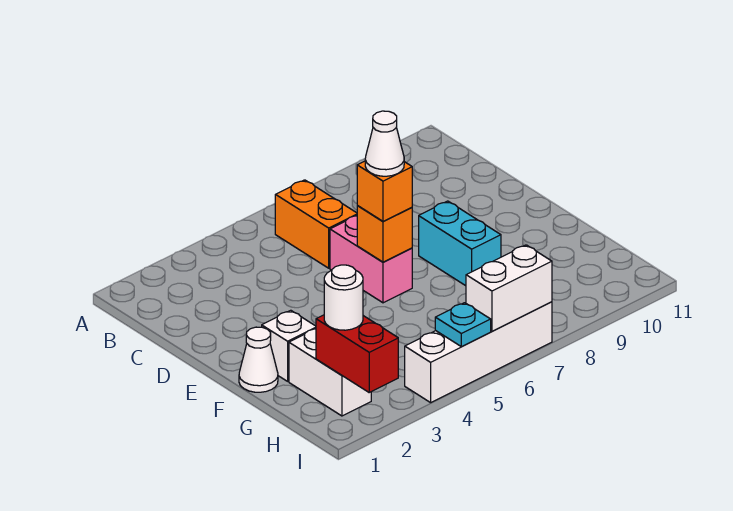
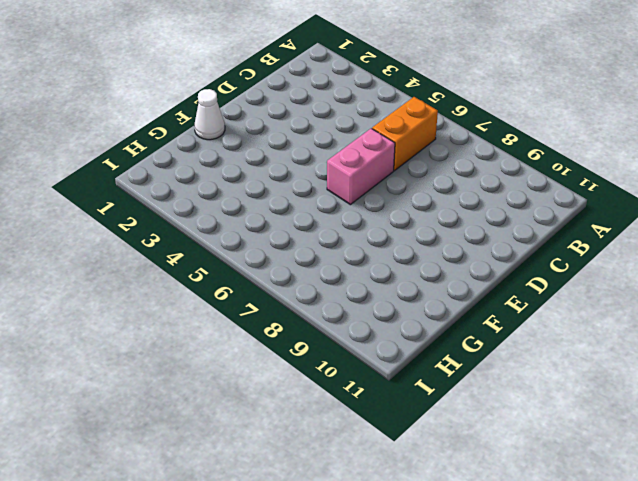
none -> cyan brick E8:F8 level 1
none -> white brick F2 level 1
none -> white brick G2:H2 level 1

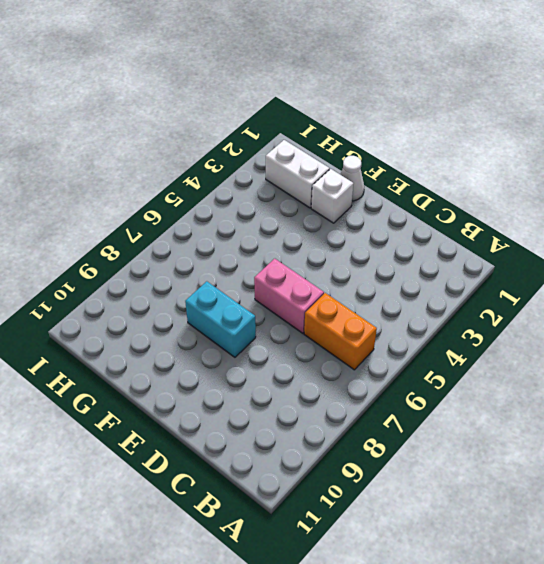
none -> white brick I4:I7 level 1
none -> orange brick E6 level 2
none -> red brick H2:I2 level 2

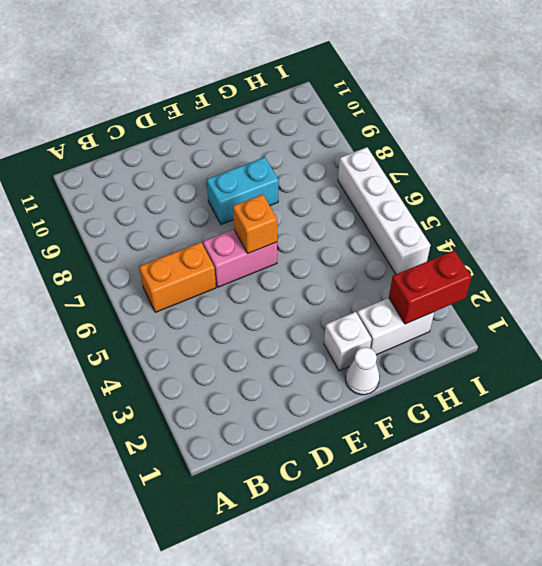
none -> cyan plate I5 level 2
none -> white brick I6:I7 level 2
none -> orange brick E6 level 3

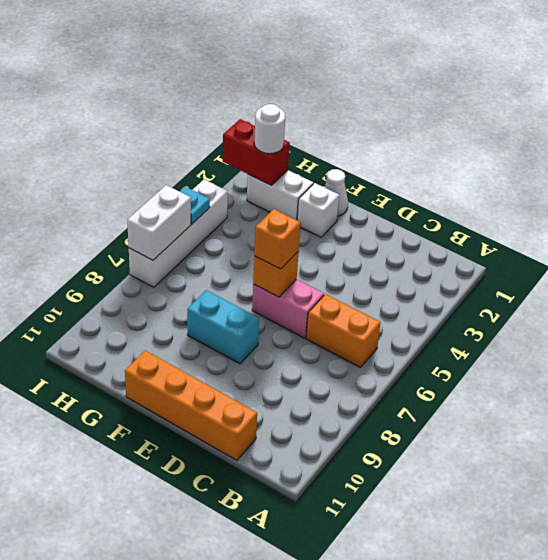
orange brick C11:F11 level 1 -> none
none -> white cone E6 level 4

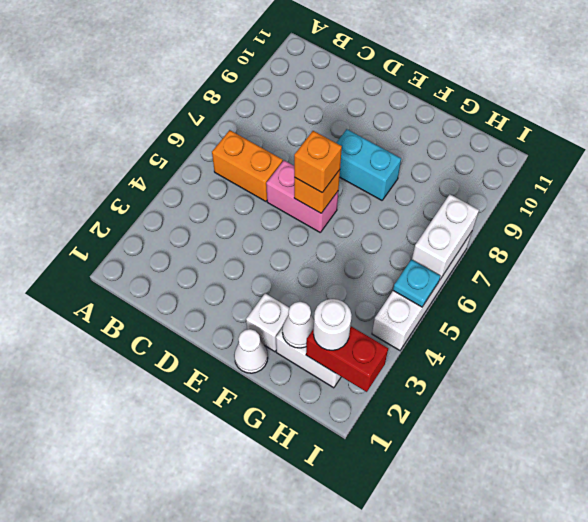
white cone G2 level 2 -> white cone E6 level 4

